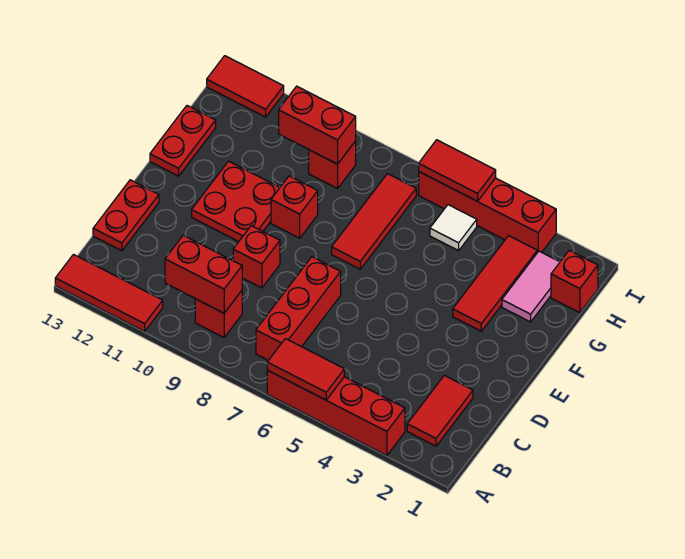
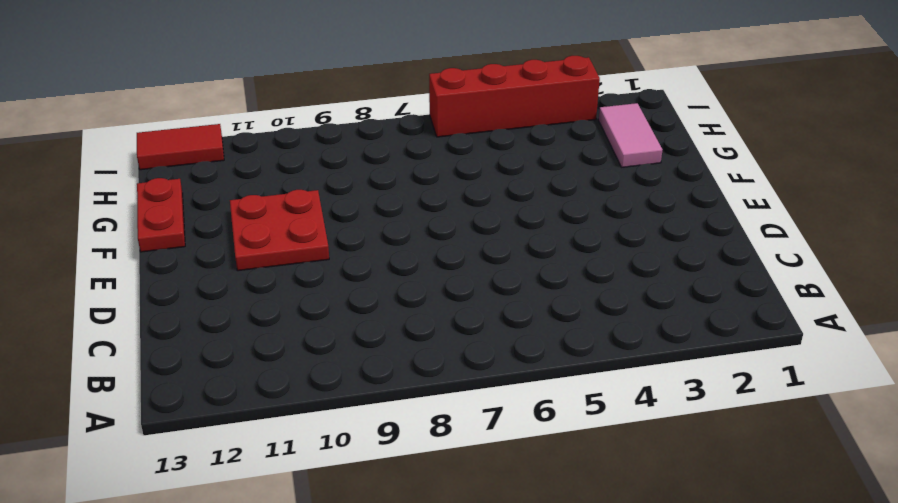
none -> red brick A3:A6 level 1
none -> red tile A11:A13 level 1
none -> red tile B2:C2 level 1

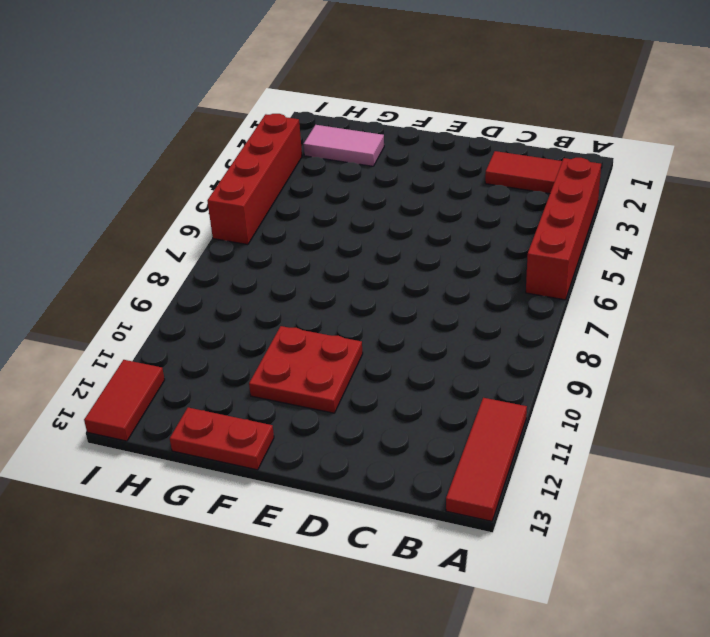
none -> red brick B7:D7 level 1
none -> red brick B9 level 1
none -> red plate C13:D13 level 1

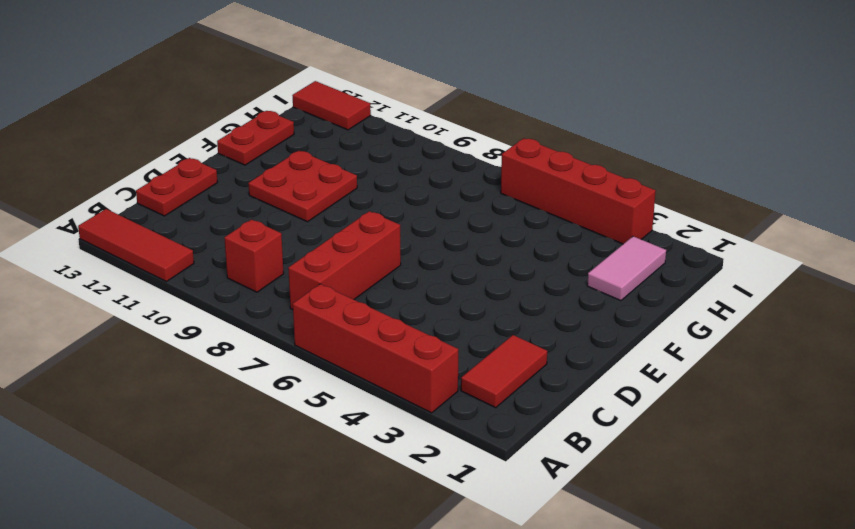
none -> red brick D9 level 1
none -> red tile F3:H3 level 1
none -> red tile F7:H7 level 1

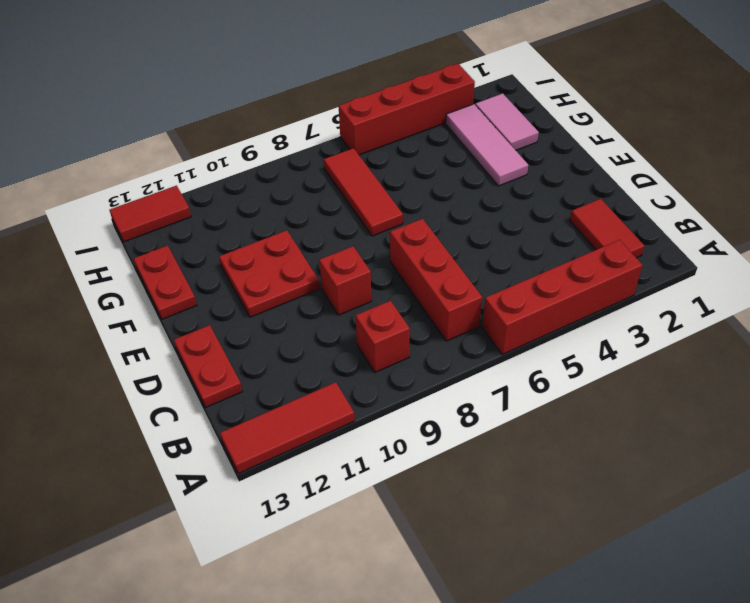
pink tile F3:H3 level 1 -> red tile F3:H3 level 1
none -> red brick F9 level 1
none -> red brick H1 level 1
none -> white tile H5 level 1

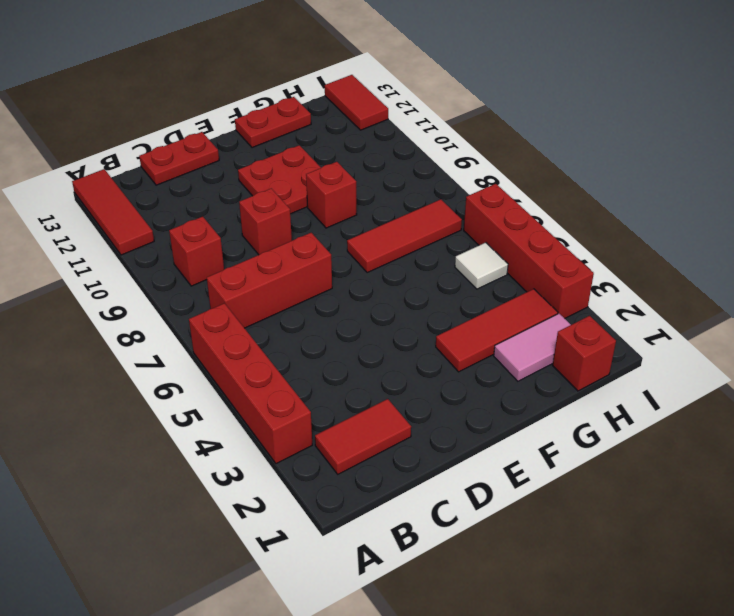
none -> red brick H9 level 1
none -> red tile A5:A6 level 2
none -> red brick B9:B10 level 2

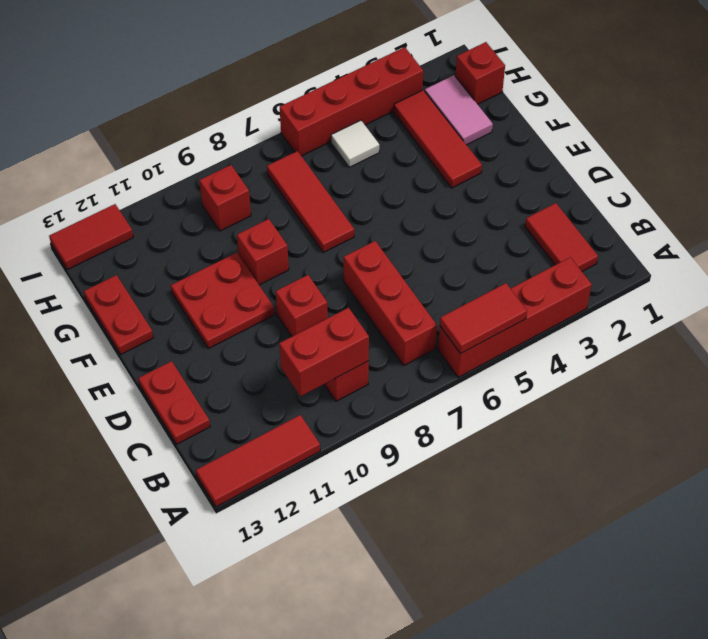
none -> red brick H9:H10 level 2
none -> red tile I5:I6 level 2

